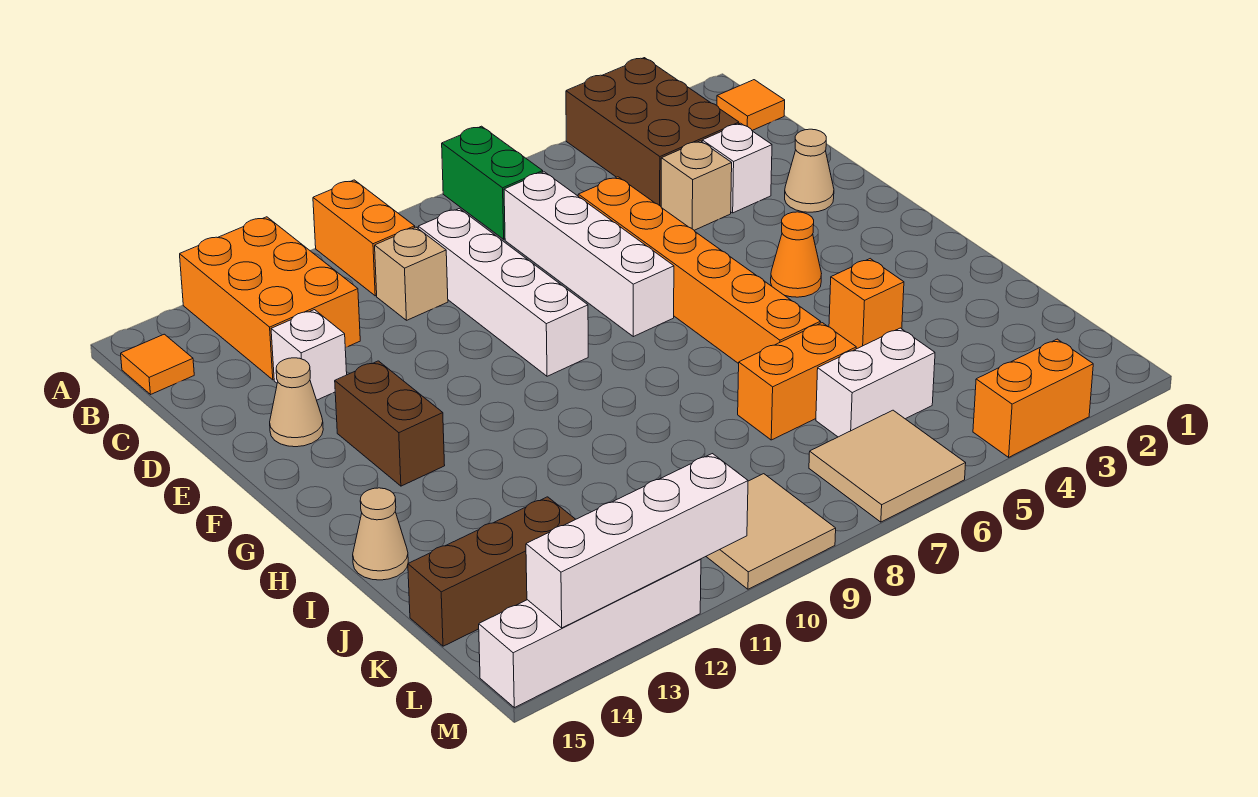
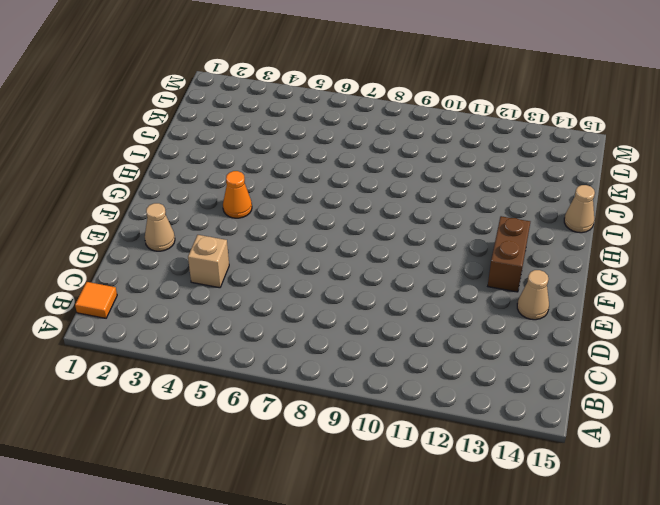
none -> brown brick A3:C4 level 1
none -> green brick A7:B7 level 1
none -> orange brick A10:B10 level 1

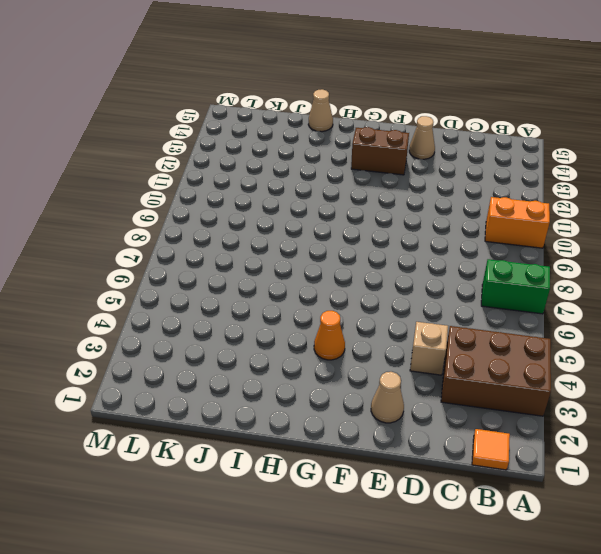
none -> orange brick A12:C13 level 1
none -> orange tile B15 level 1
none -> white brick C7:F7 level 1

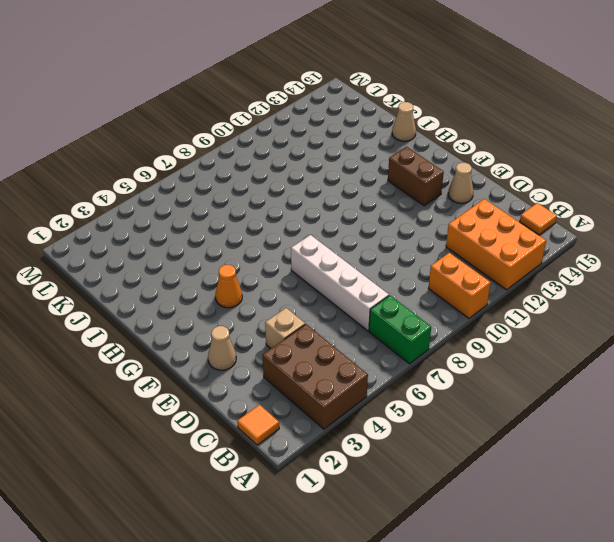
none -> white brick C9:F9 level 1
none -> tan brick C10 level 1
none -> white brick D3 level 1

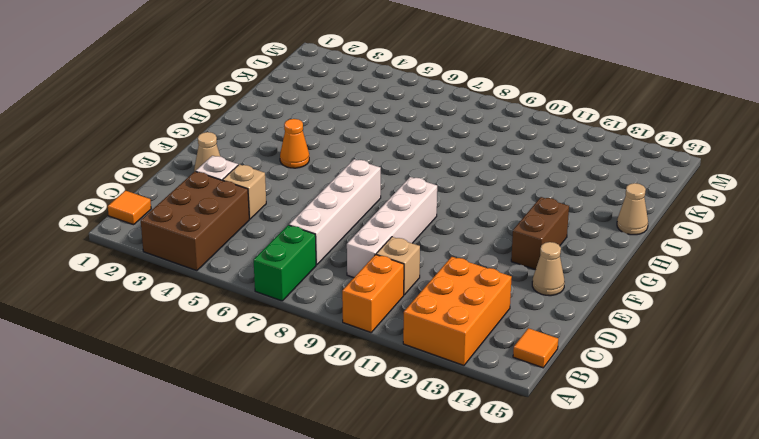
none -> orange brick D6:I6 level 1
none -> white brick D13 level 1
none -> orange brick I4 level 1

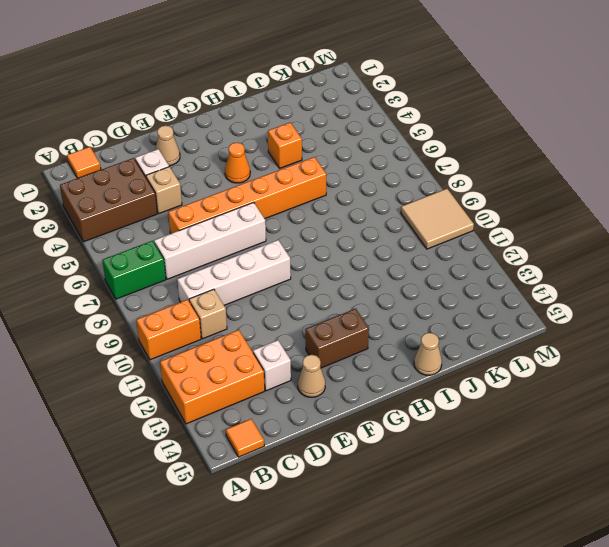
none -> orange brick J6:J7 level 1
none -> white brick K5:K6 level 1
none -> brown brick K13:K15 level 1

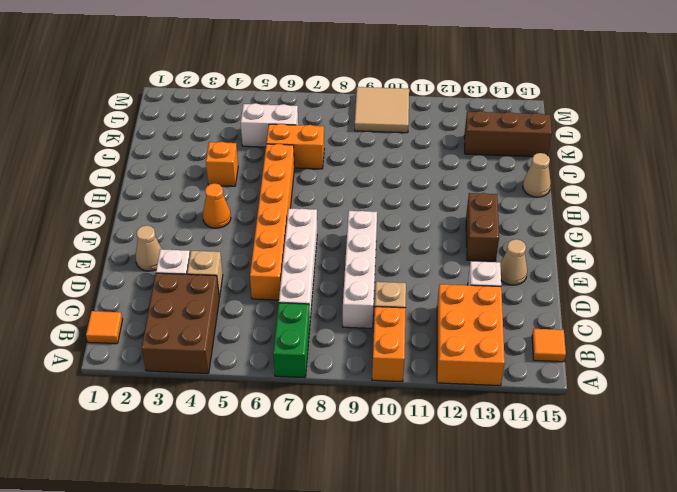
none -> tan tile L6:M7 level 1
none -> orange brick M3:M4 level 1
none -> white brick M12:M15 level 1

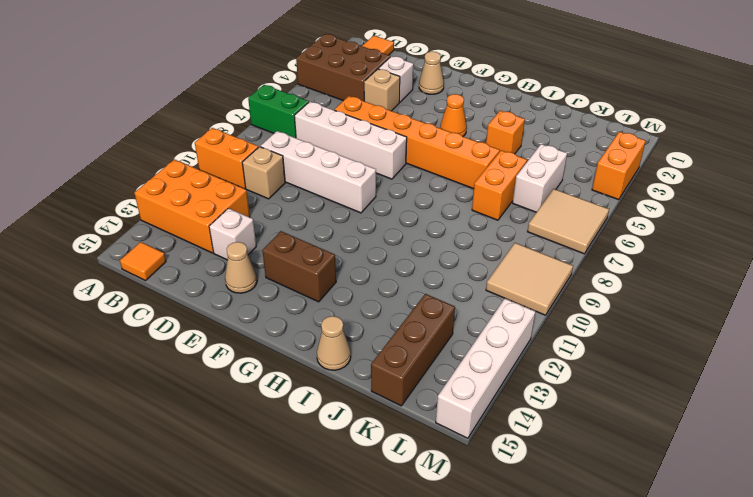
none -> white brick M11:M14 level 2

